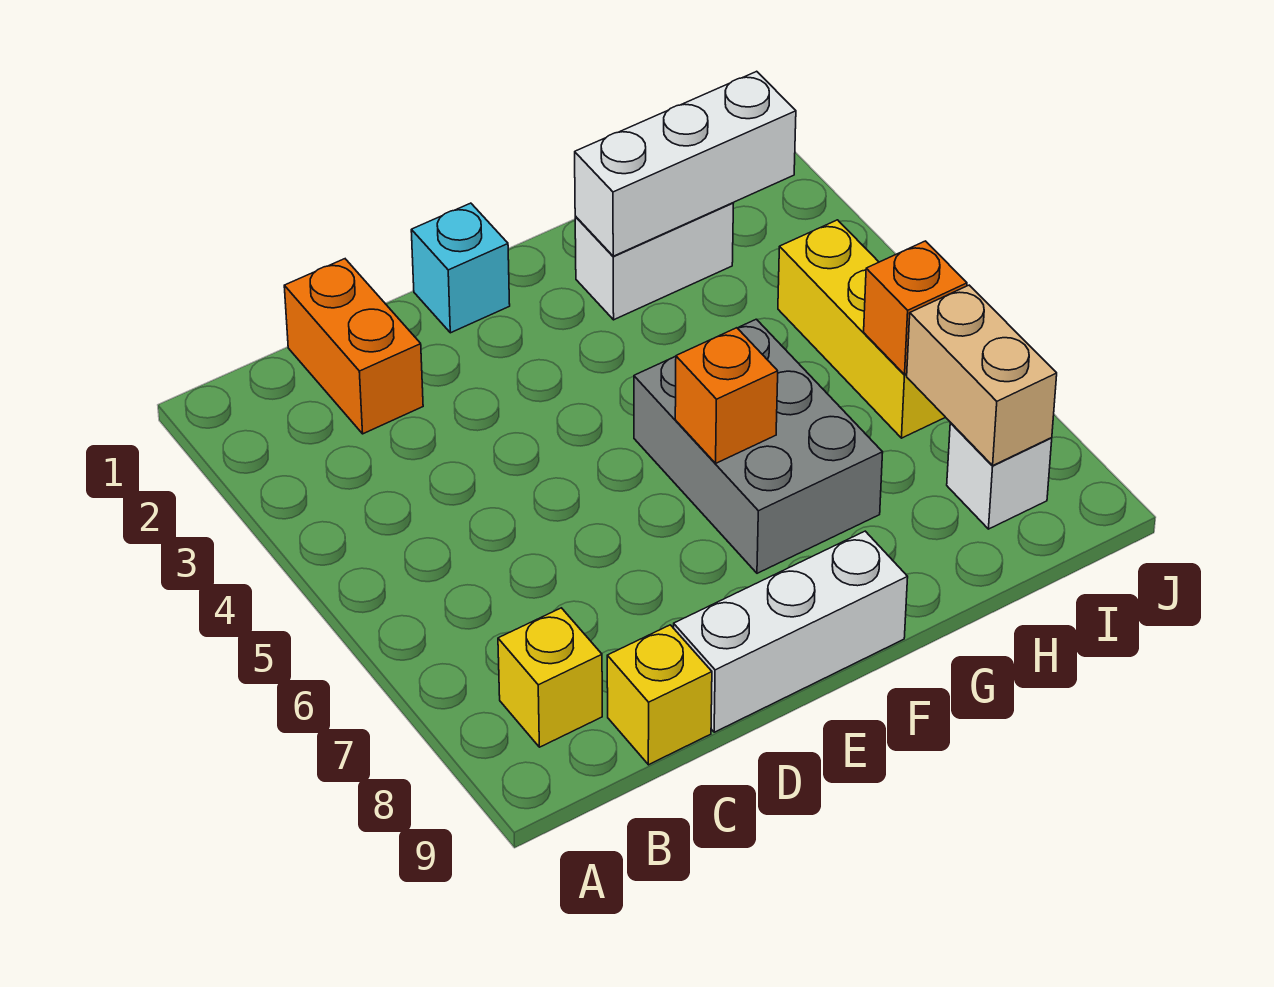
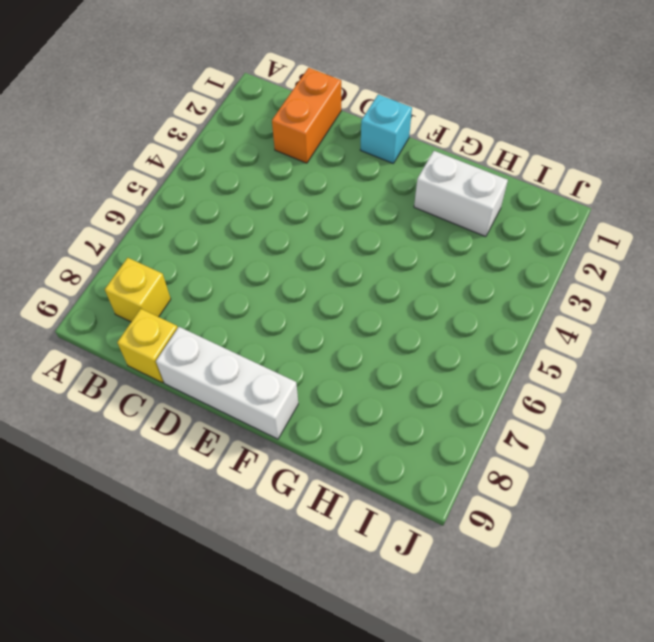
none -> grey brick F5:G7 level 1
none -> yellow brick I4:I6 level 1
none -> white brick I8 level 1

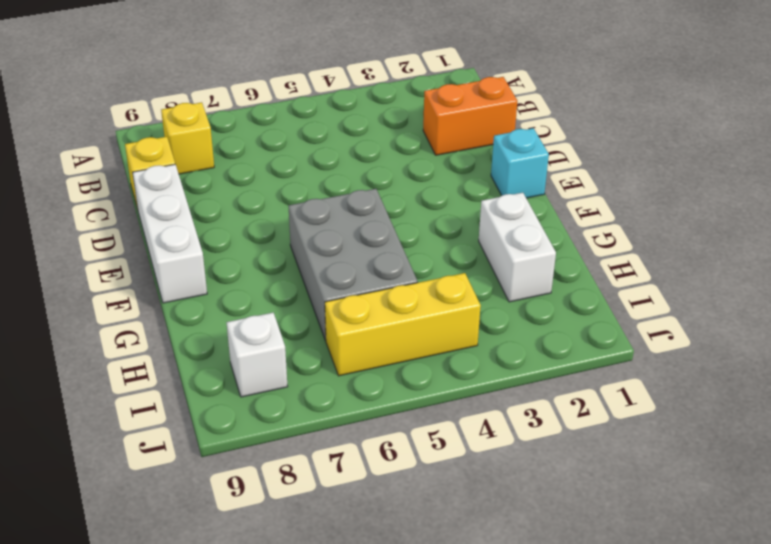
grey brick F5:H6 level 1 -> grey brick F5:G7 level 1
none -> orange brick F6 level 2
none -> white brick G2:I2 level 2
none -> orange brick I6 level 2

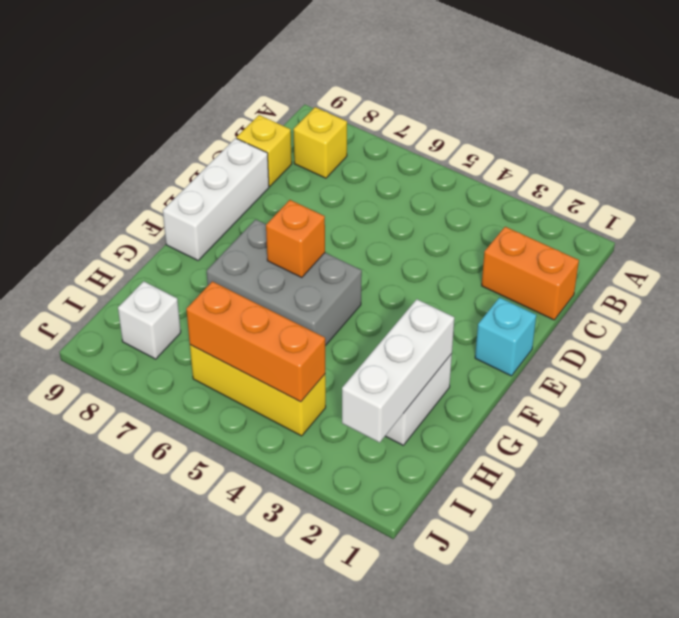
orange brick I4:I6 level 2 -> orange brick I6 level 2
none -> tan brick I7:I8 level 2

